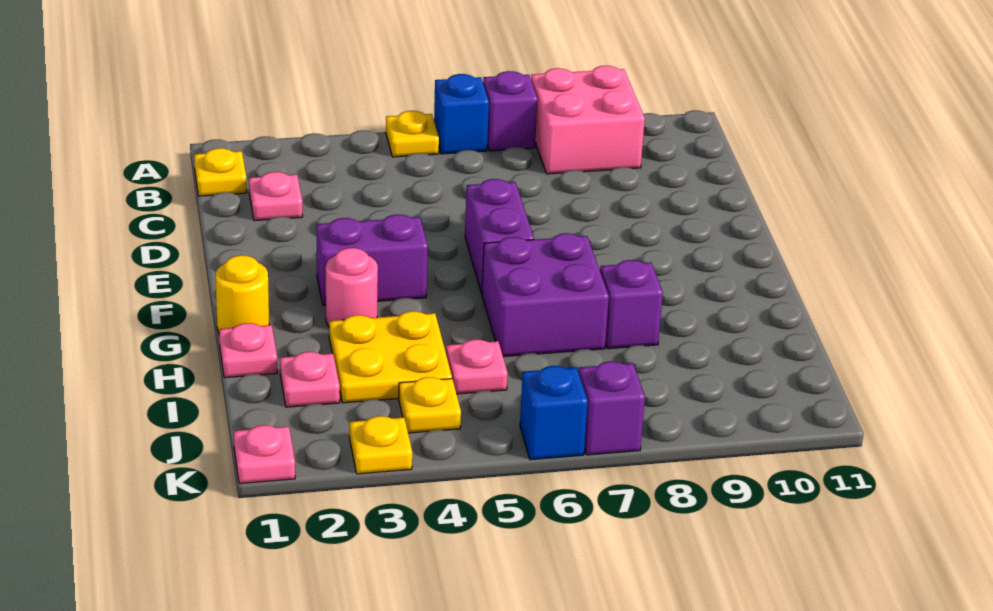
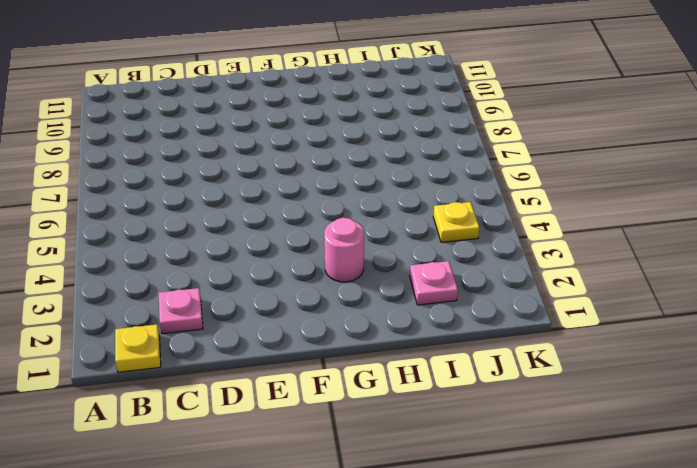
none -> yellow plate A5 level 1
none -> blue brick A6 level 1
none -> purple brick A7 level 1

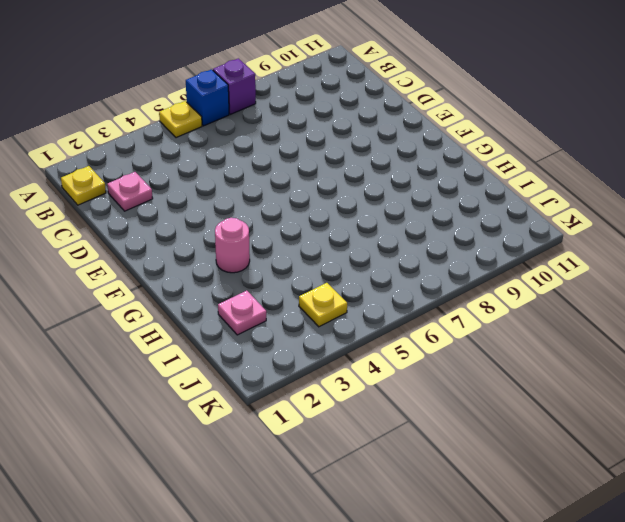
none -> pink brick A8:B9 level 1
none -> purple brick E6:F6 level 1
none -> purple brick F3:F4 level 1

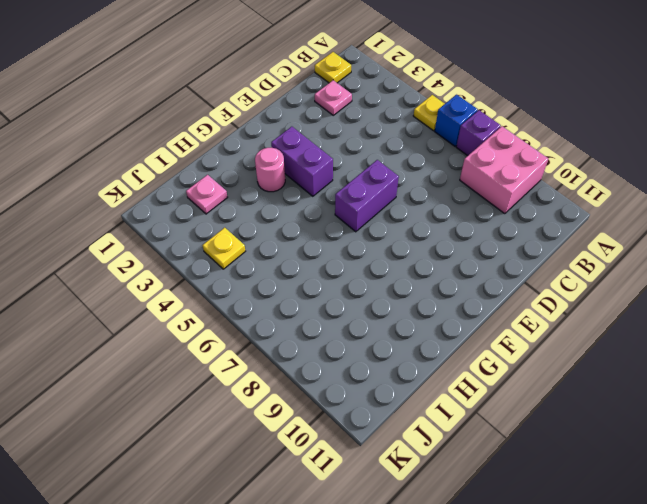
none -> yellow round brick G1 level 1
none -> purple brick G6:H7 level 1
none -> pink plate H1 level 1

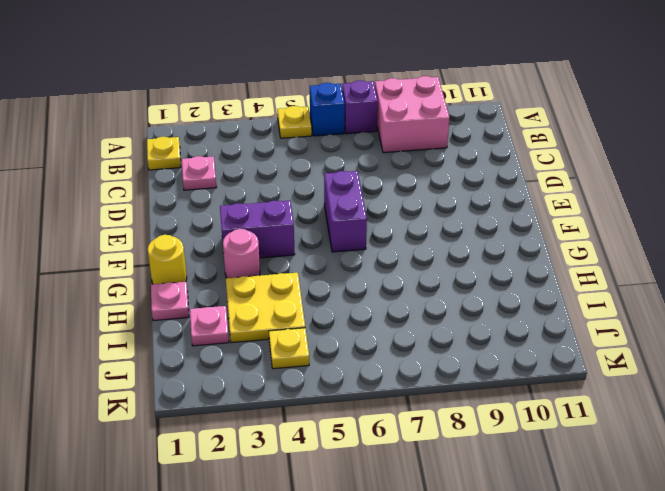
none -> purple brick G6:H7 level 1
none -> purple brick H8 level 1
none -> pink plate I5 level 1

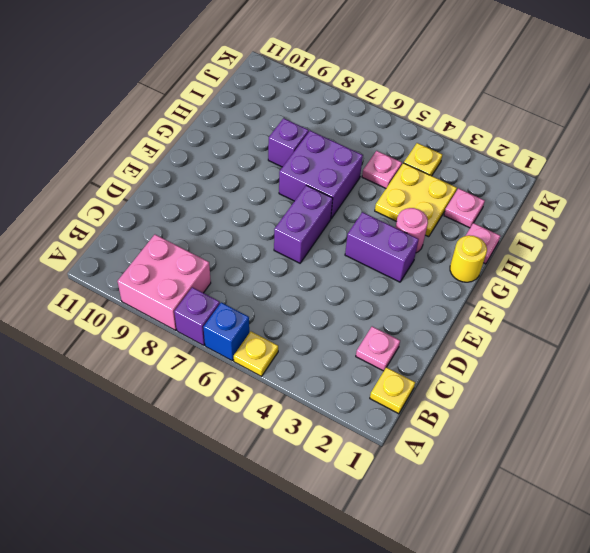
none -> pink plate K1 level 1
none -> yellow plate K3 level 1
none -> blue brick K6 level 1

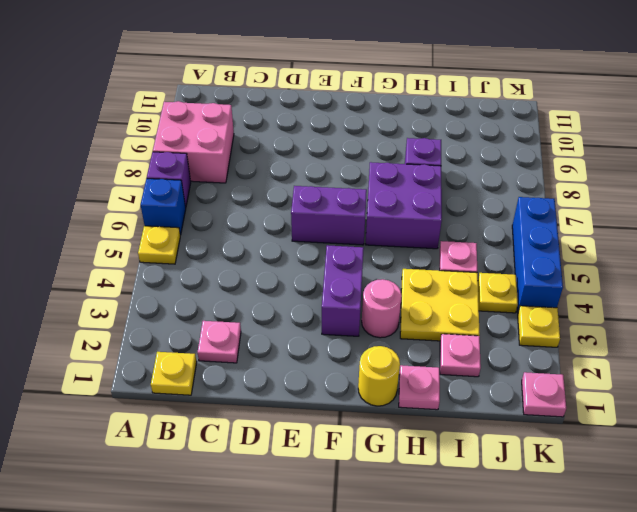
blue brick K4:K6 level 1 -> blue brick K6 level 1
none -> purple brick K7 level 1

